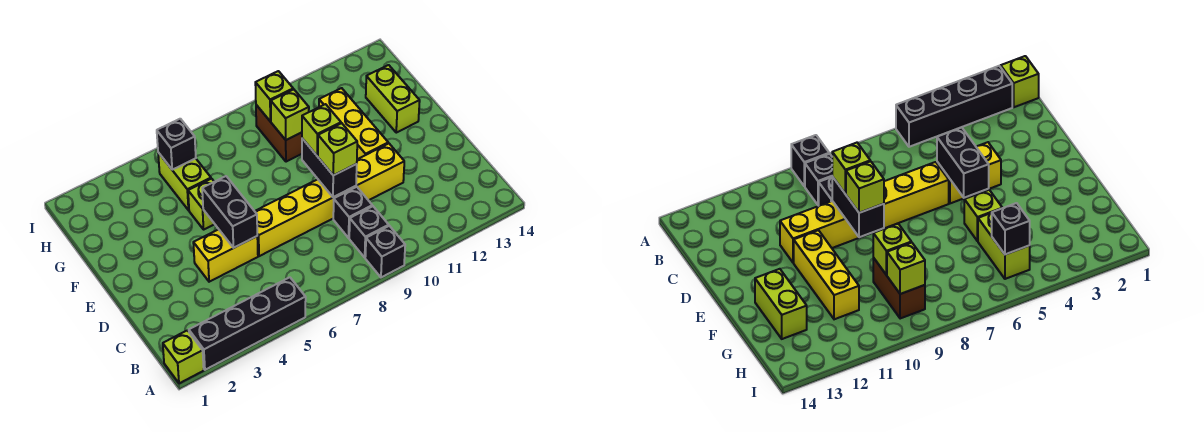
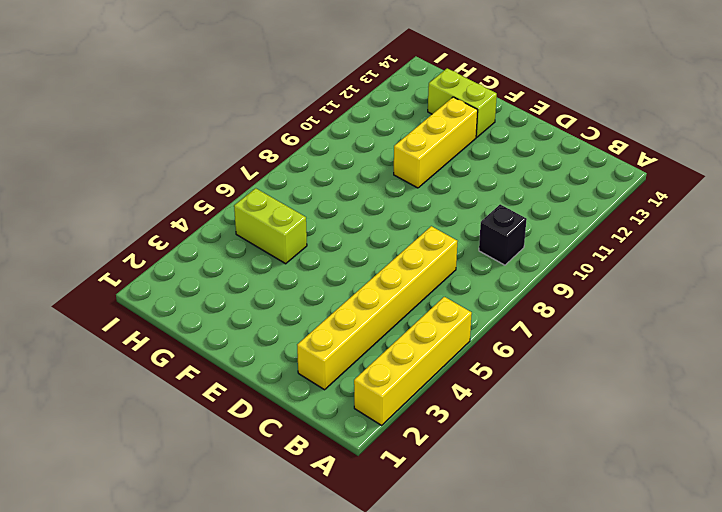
yellow brick A2:A5 level 1 -> black brick A2:A5 level 1
yellow brick C2:C7 level 1 -> yellow brick D6:D11 level 1
yellow brick F10:F12 level 1 -> yellow brick E11:G11 level 1
none -> lime brick A1 level 1
none -> black brick A9 level 1
none -> black brick C9 level 1

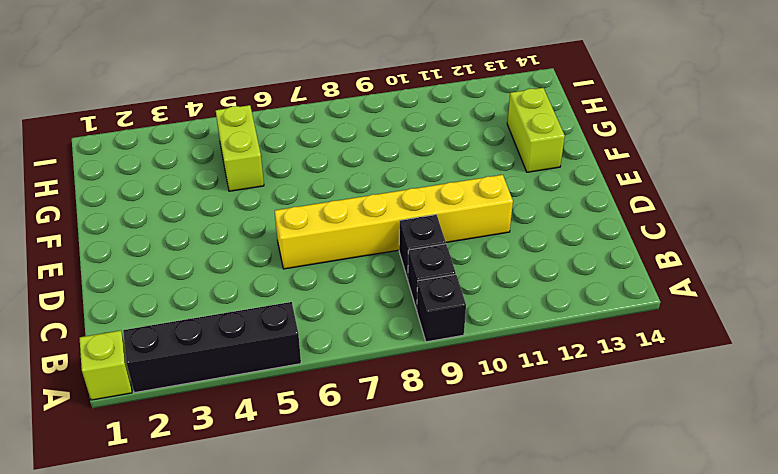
none -> yellow brick D4:D5 level 1
none -> yellow brick E11:G11 level 1
none -> lime brick F5 level 1

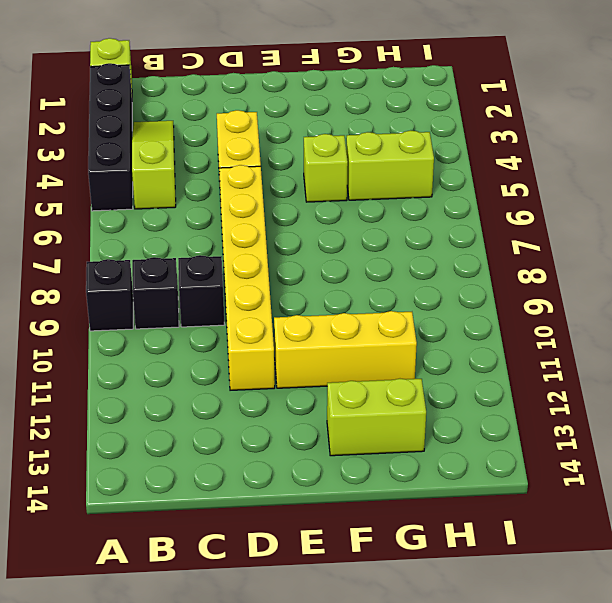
lime slope B3:B5 level 1 top 5 -> none
none -> brown brick G9:H9 level 1
none -> black brick D5:E5 level 2
none -> black brick D9:E9 level 2

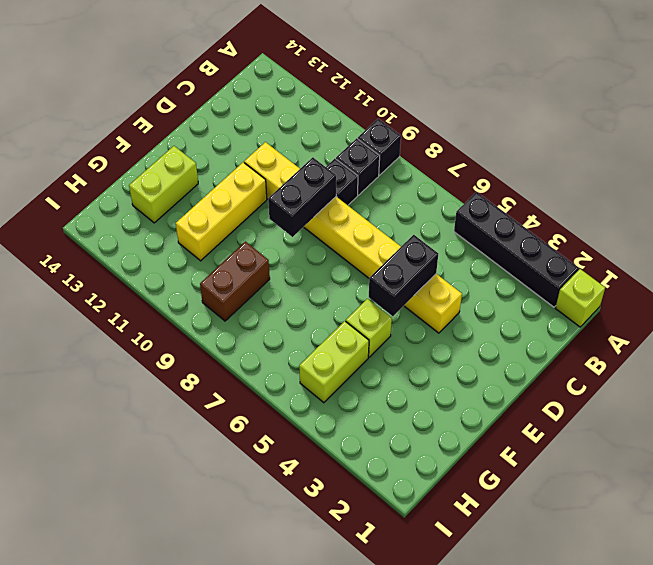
none -> lime brick G9 level 2
none -> black brick H5 level 2
none -> lime brick H9 level 2

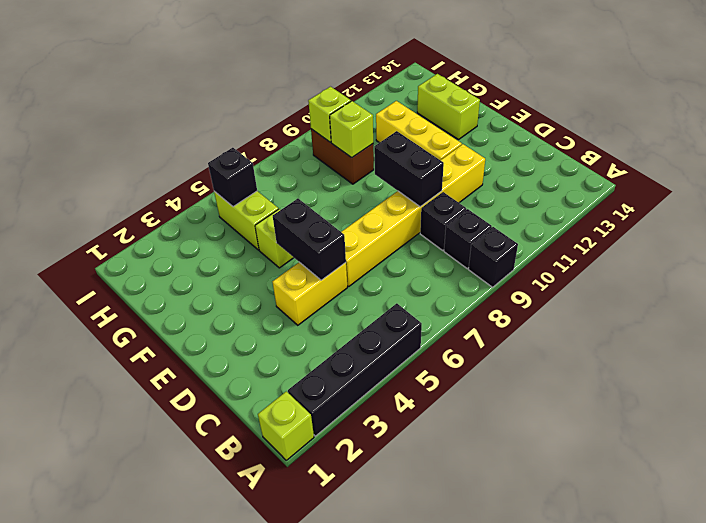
none -> lime brick D9 level 3
none -> lime brick E9 level 3

